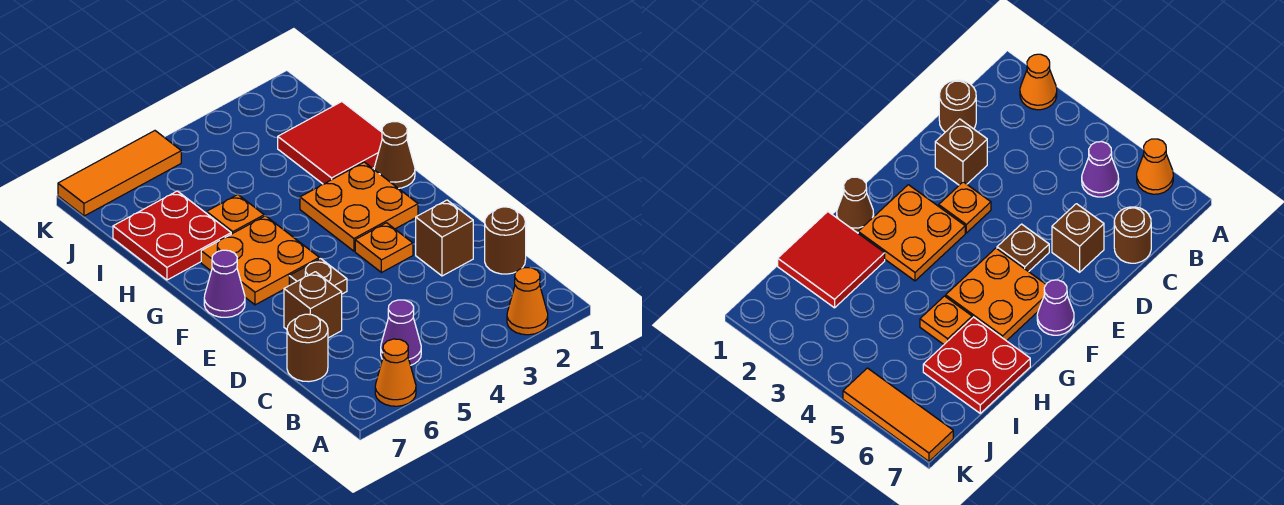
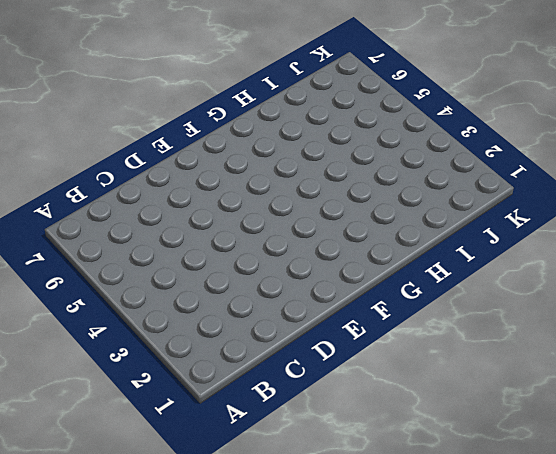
none -> orange cone A2 level 1
none -> orange cone A6 level 1
none -> purple cone B5 level 1

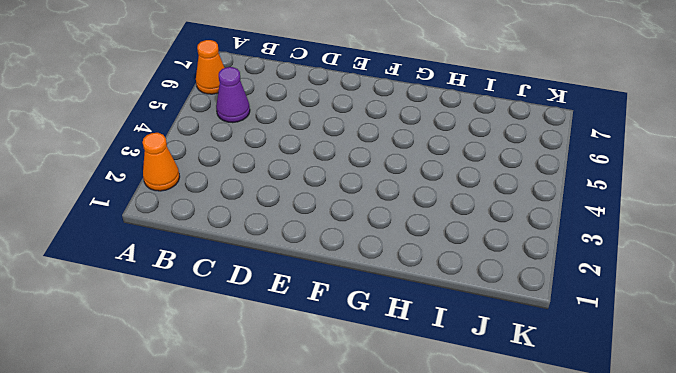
none -> brown round brick C1 level 1
none -> brown round brick C7 level 1
none -> brown brick D2 level 1

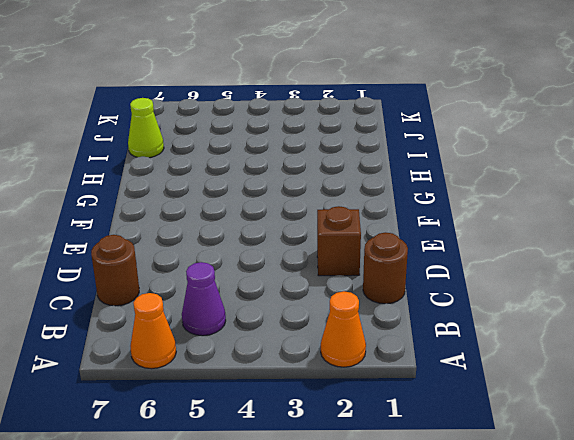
lime cone I7 level 1 -> red plate H6:I7 level 1
none -> brown brick D6 level 1
none -> orange plate E3 level 1
none -> brown plate E5 level 1

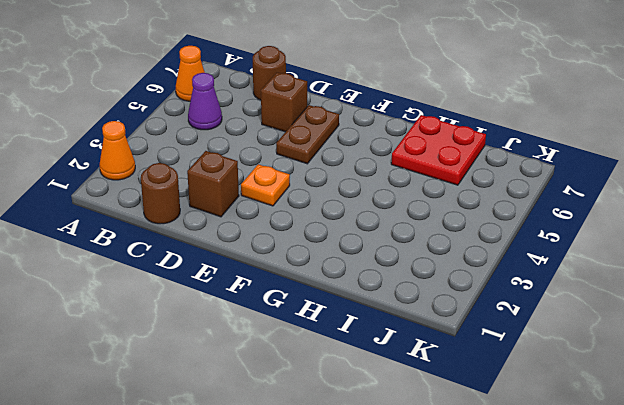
brown plate E5:E6 level 1 -> brown plate E5 level 1
none -> orange plate F2:G3 level 1
none -> orange plate F5:G6 level 1
none -> purple cone F7 level 1

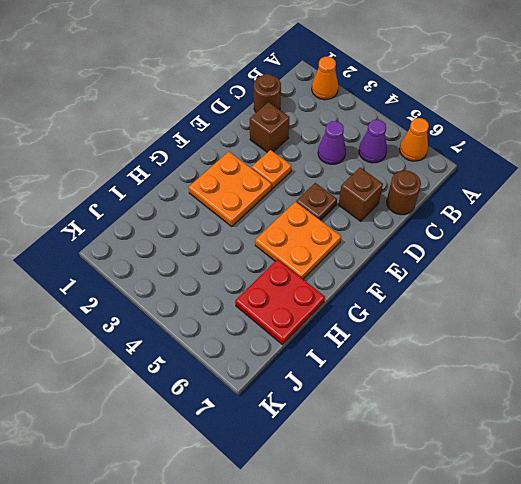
purple cone C4 level 1 -> purple cone F7 level 1
none -> brown cone G1 level 1
none -> red tile H1:I2 level 1
none -> orange plate H5 level 1

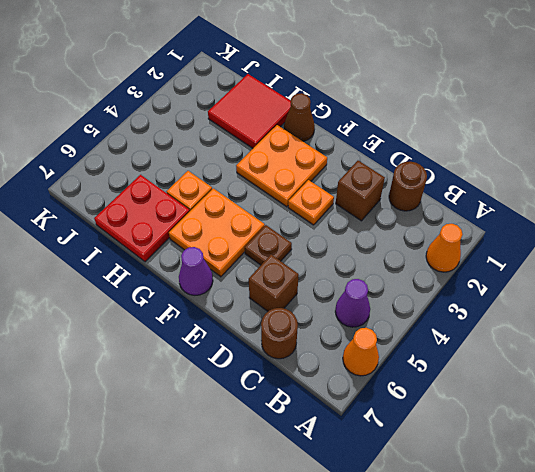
none -> orange tile K5:K7 level 1

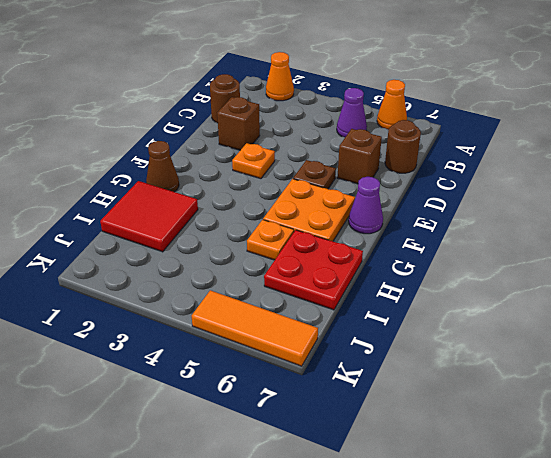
none -> orange plate F2:G3 level 1

